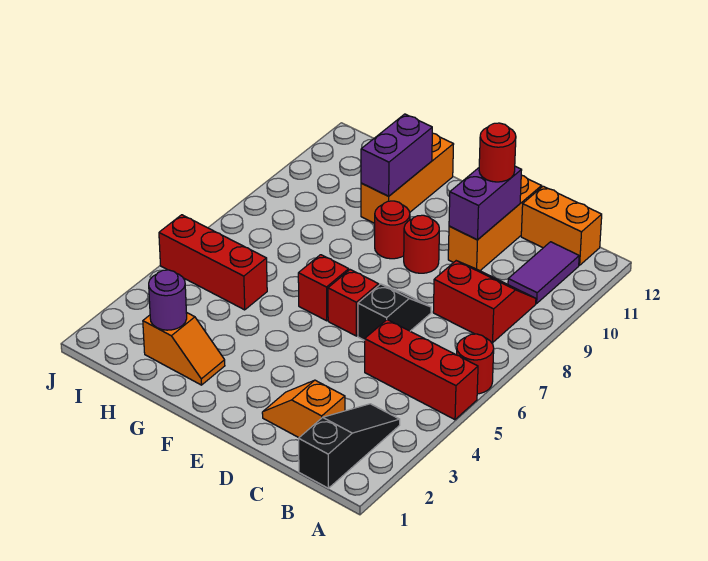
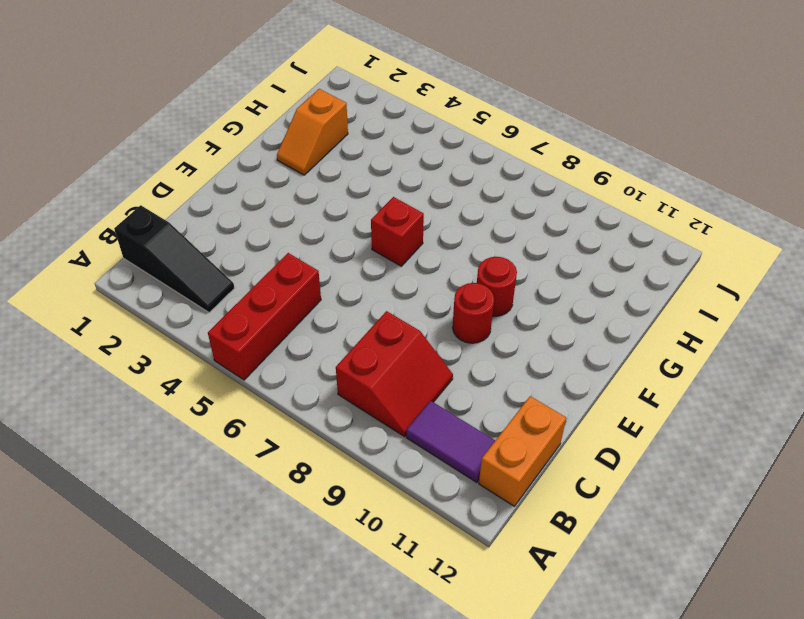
none -> red round brick A6 level 1
none -> orange slope C2:D2 level 1 top C
none -> black slope D6:D7 level 1 top 6

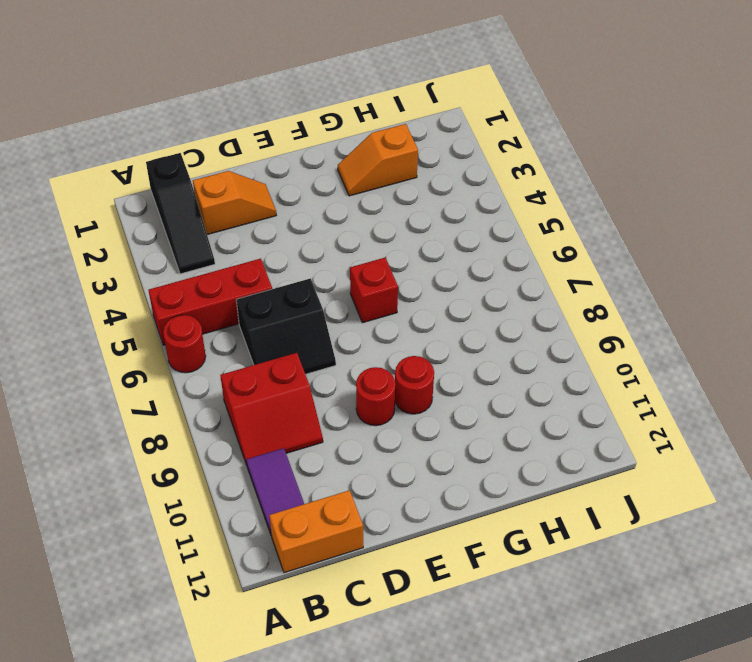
black slope C6:D7 level 1 top 6 -> black slope D6:D7 level 1 top 6
none -> orange brick D10:D12 level 1
none -> red brick E6 level 1
none -> orange brick G10:G12 level 1

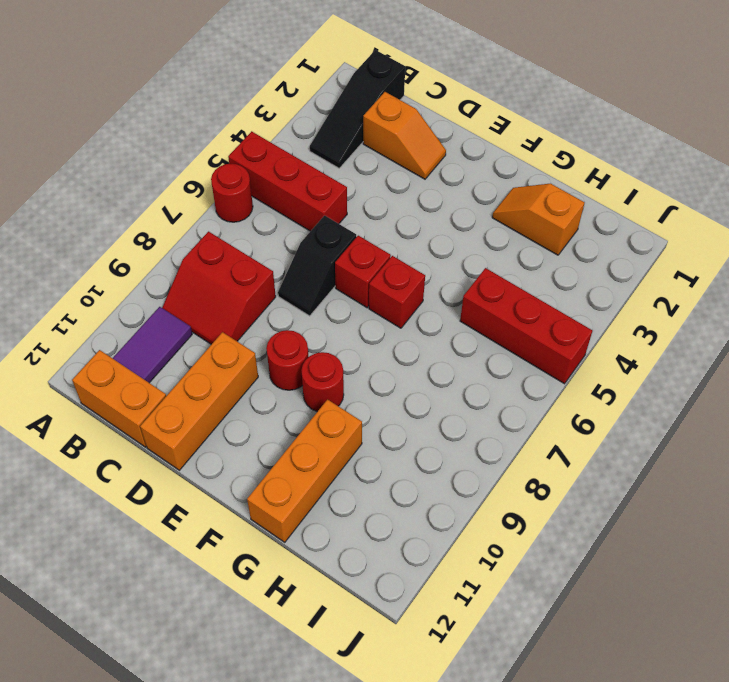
none -> purple brick D10:D11 level 2
none -> purple brick G10:G11 level 2
none -> purple round brick H2 level 2

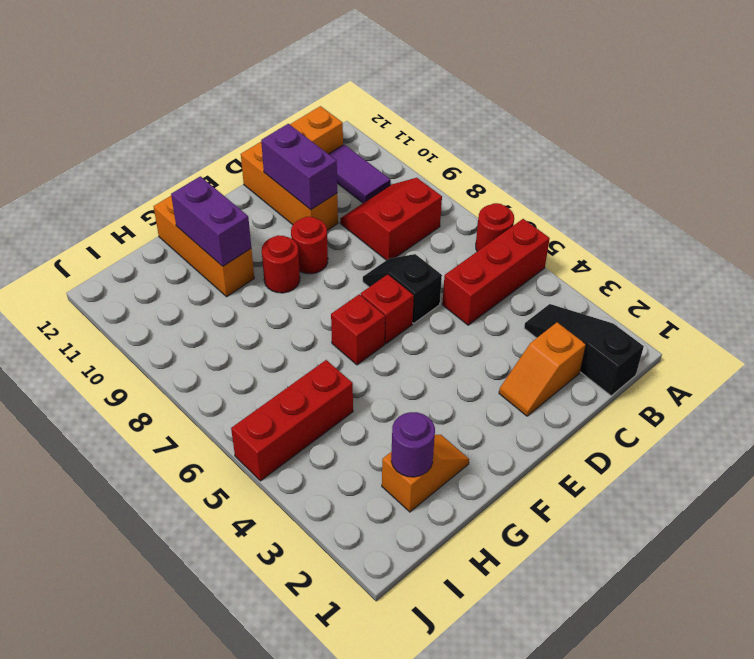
none -> red round brick D11 level 3

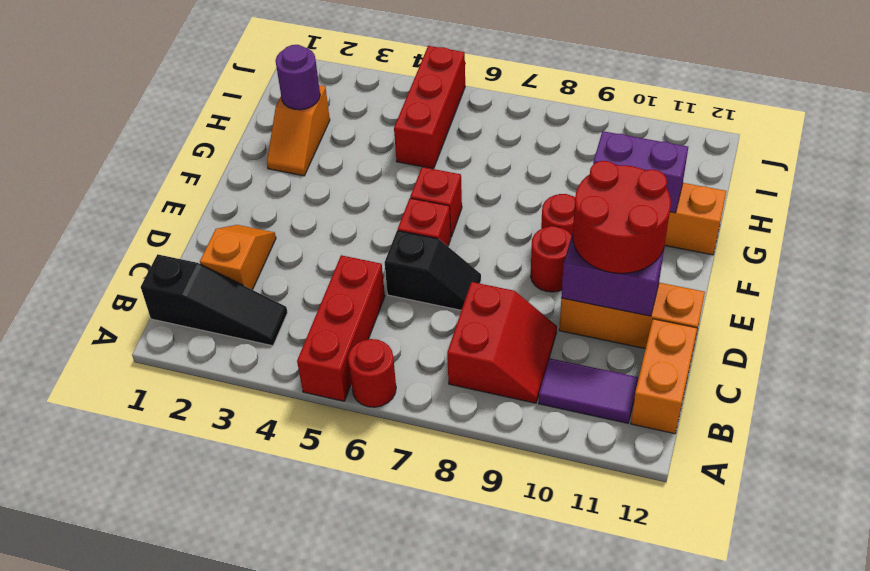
red round brick D10:E11 level 3 -> red round brick D11 level 3

